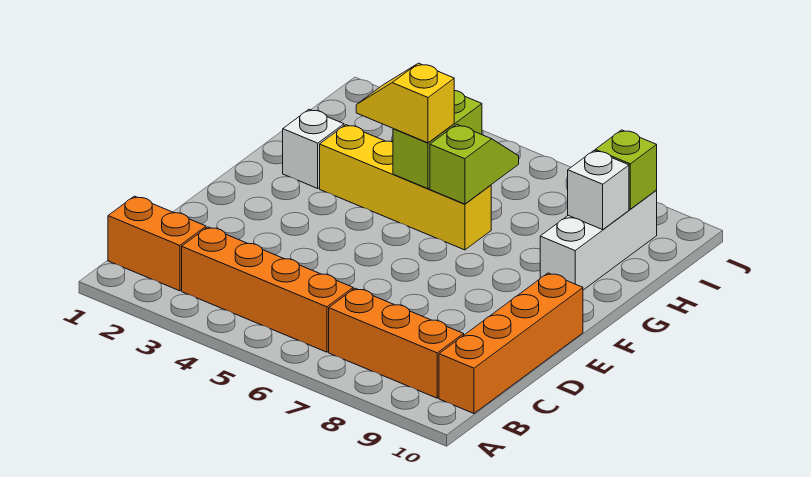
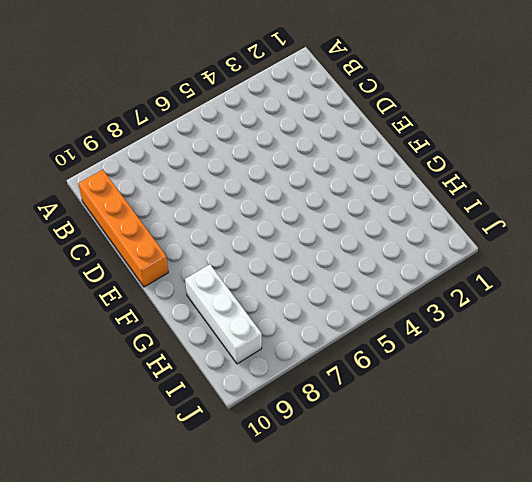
none -> orange brick B1:B2 level 1
none -> orange brick B3:B6 level 1
none -> orange brick B7:B9 level 1

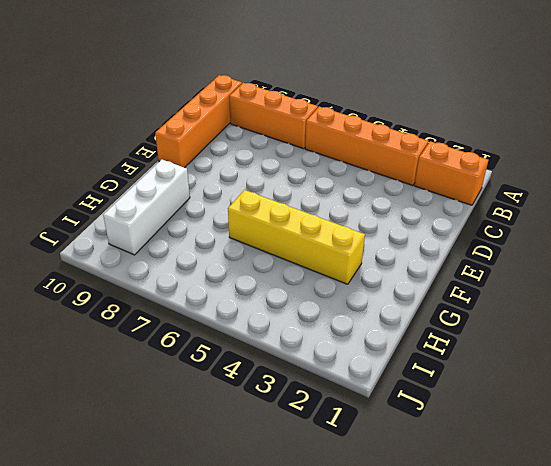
none -> white brick G2 level 1
none -> lime brick G5:H5 level 2
none -> lime slope G6:H6 level 2 top G

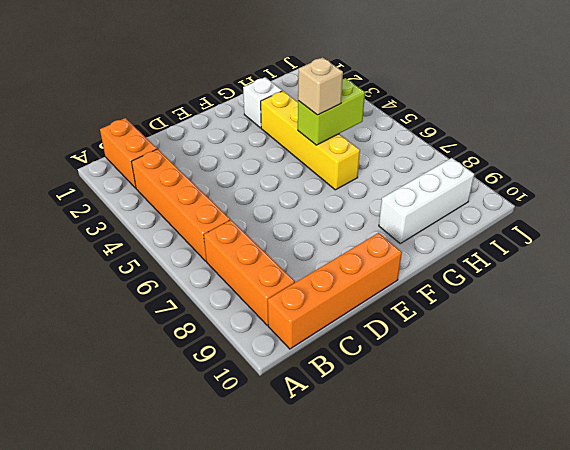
tan brick G5 level 3 -> yellow slope G4:G5 level 3 top 5
none -> lime slope G6:H6 level 2 top G
none -> white brick H9 level 2
none -> lime brick I9 level 2

